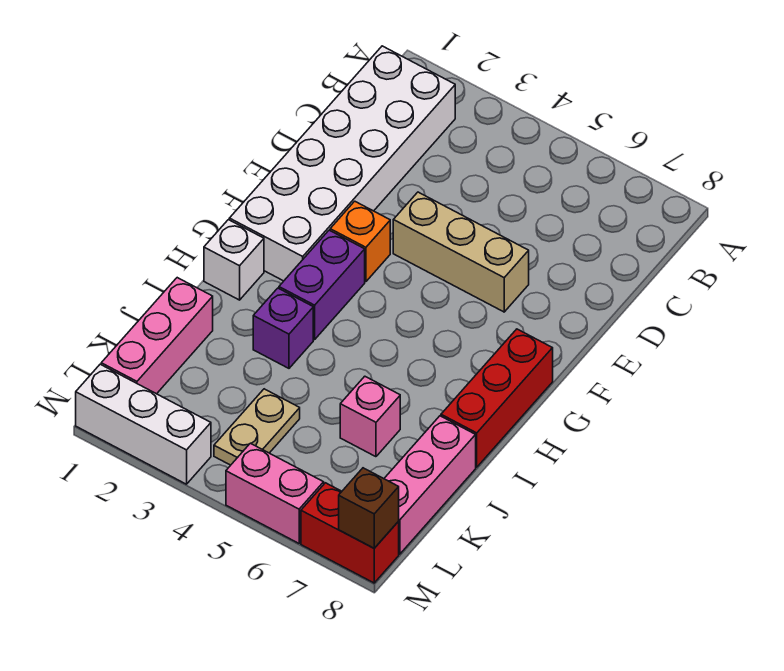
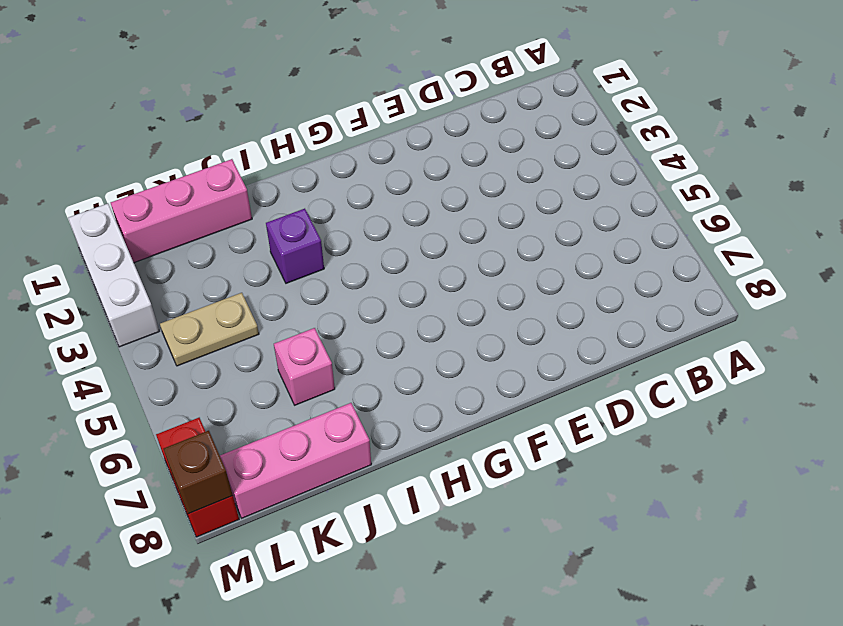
none -> white brick B1:G2 level 1
none -> tan brick E4:E6 level 1
none -> orange brick F3 level 1

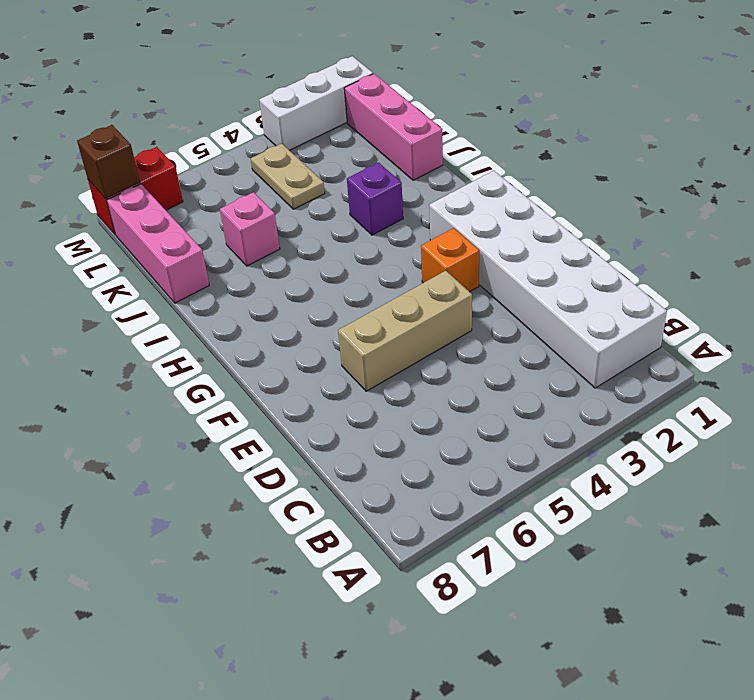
none -> purple brick G3:H3 level 1
none -> red brick G8:I8 level 1
none -> white brick H1 level 1

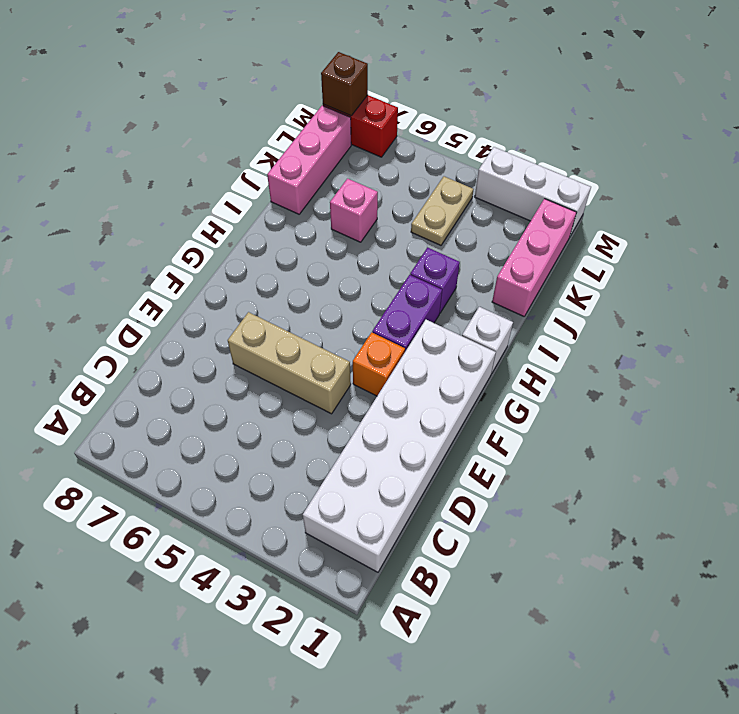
none -> red brick G8:I8 level 1
none -> pink brick M5:M6 level 1

